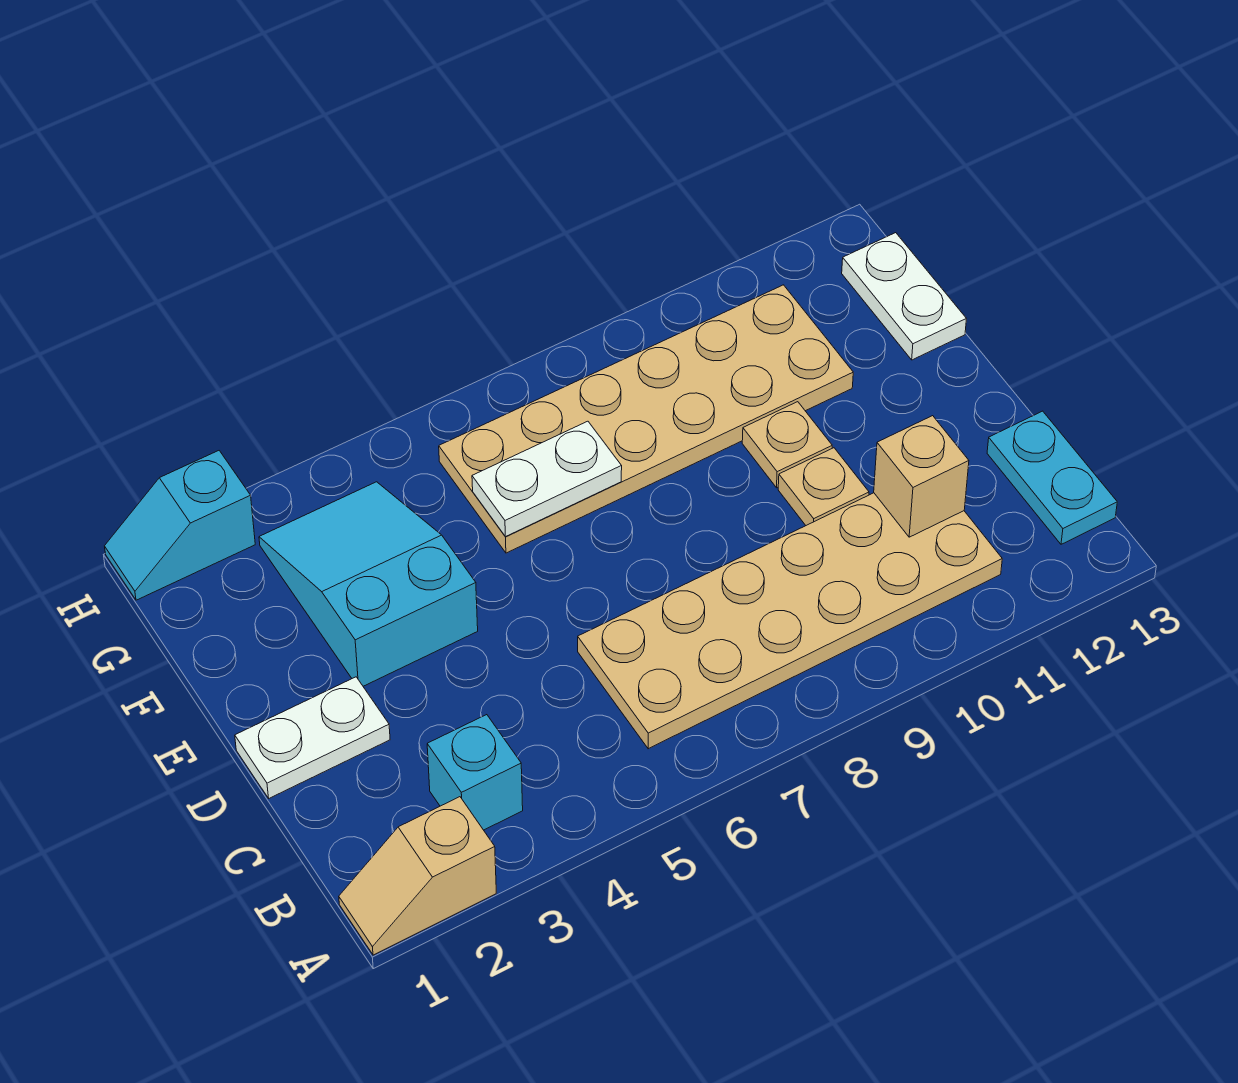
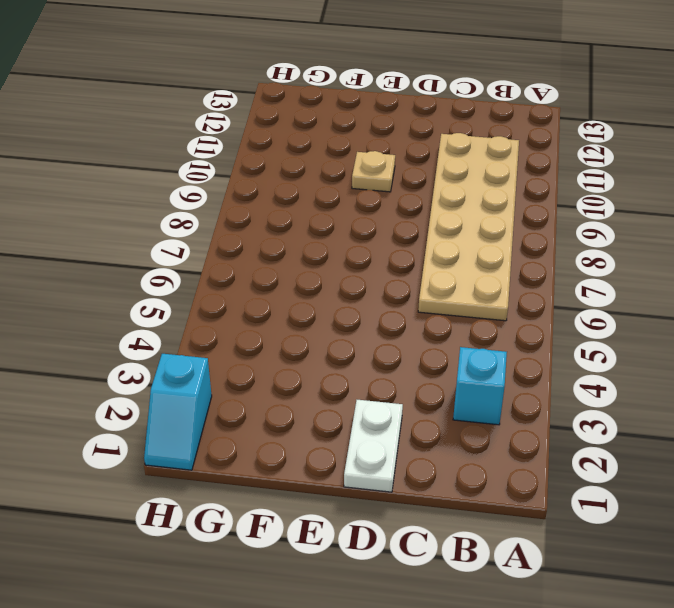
none -> tan slope A1:A2 level 1 top 2
none -> cyan plate B13:C13 level 1
none -> tan plate D10 level 1

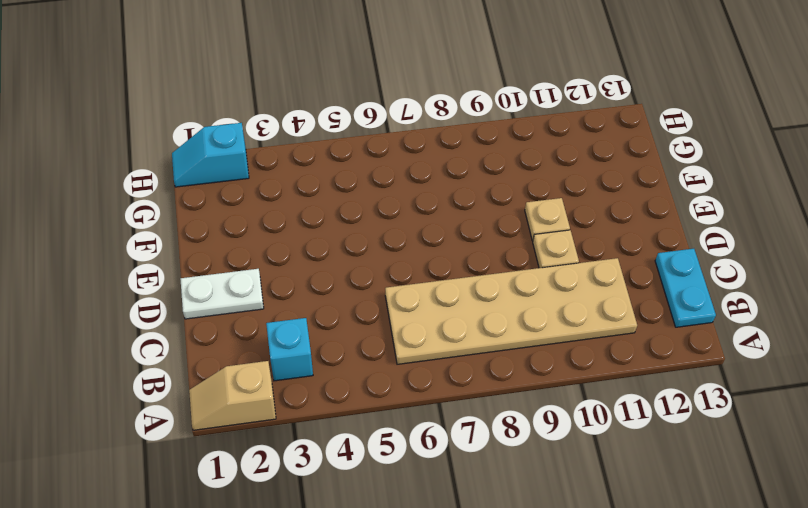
none -> cyan slope E3:G4 level 1 top E
none -> tan plate F6:G11 level 1
none -> white plate F13:G13 level 1

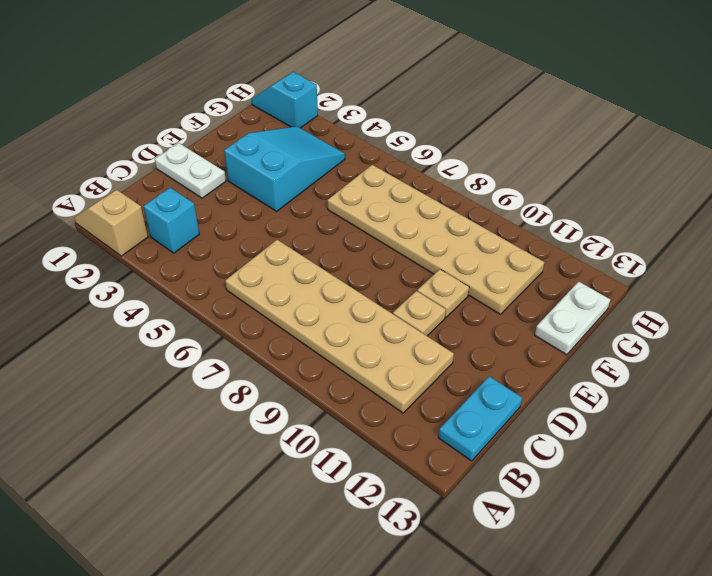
none -> tan brick C11 level 2
none -> white plate F6:F7 level 2

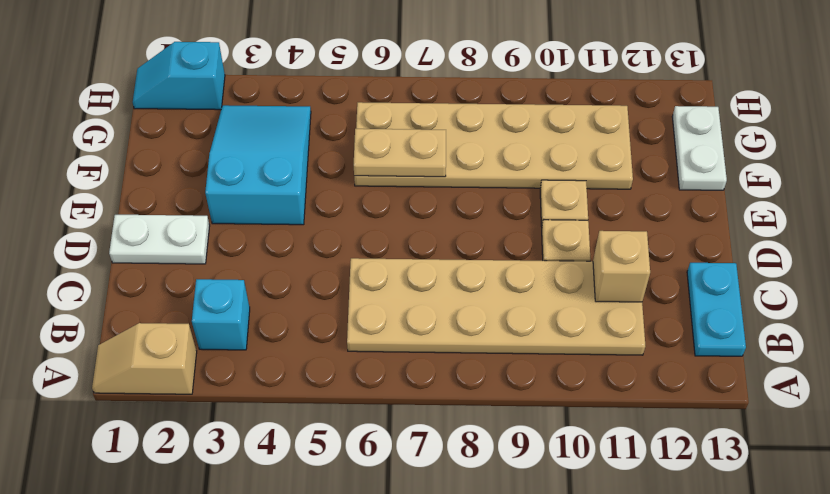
tan plate F6:F7 level 2 -> white plate F6:F7 level 2

